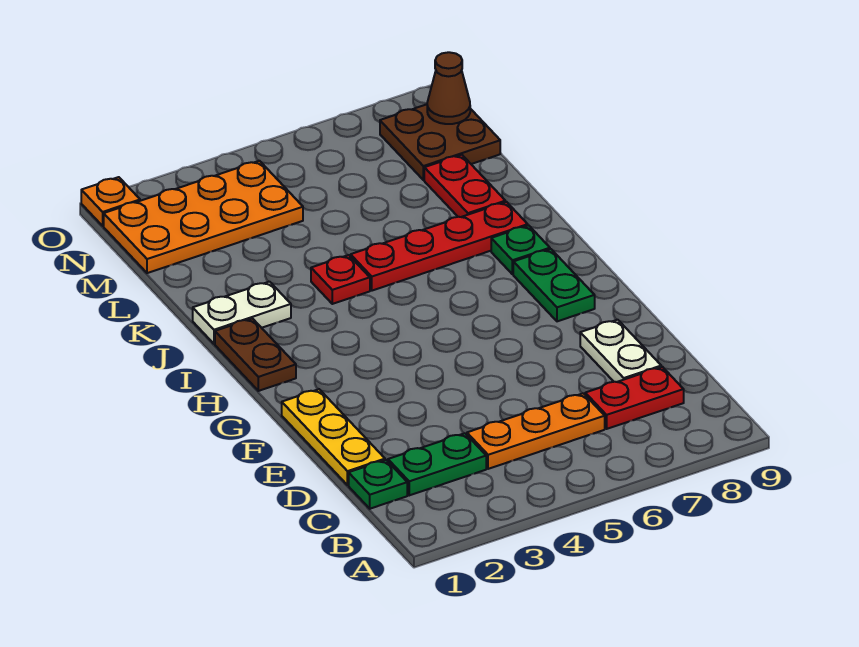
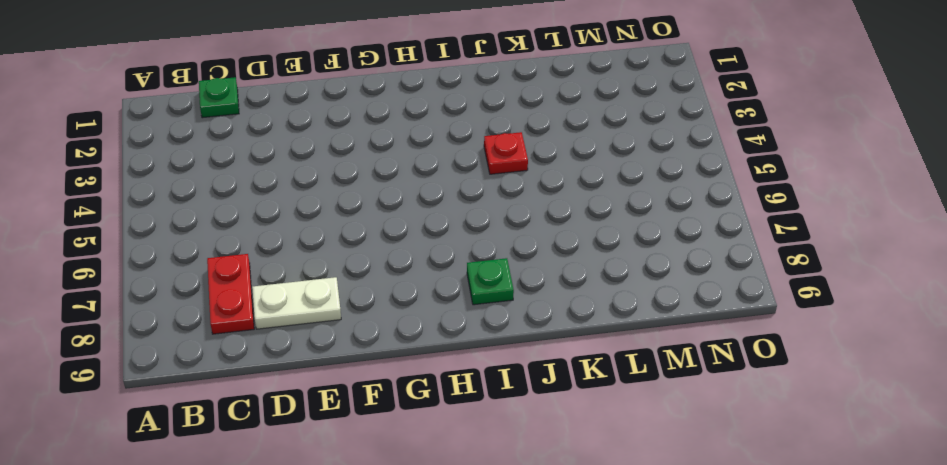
none -> green plate C2:C3 level 1
none -> orange plate C4:C6 level 1
none -> yellow plate D1:F1 level 1

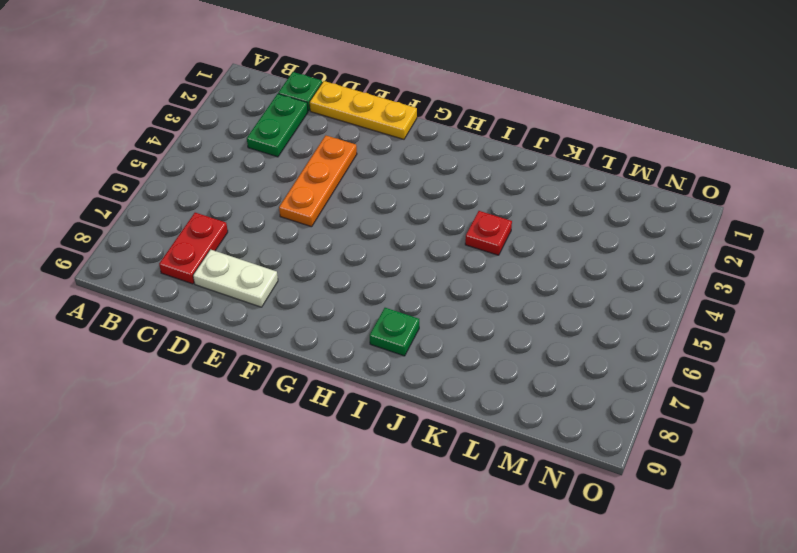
orange plate E3:E5 level 1 -> orange plate C4:C6 level 1
none -> green plate G8:H8 level 1
none -> brown plate H1:I1 level 1
none -> white plate J1:J2 level 1

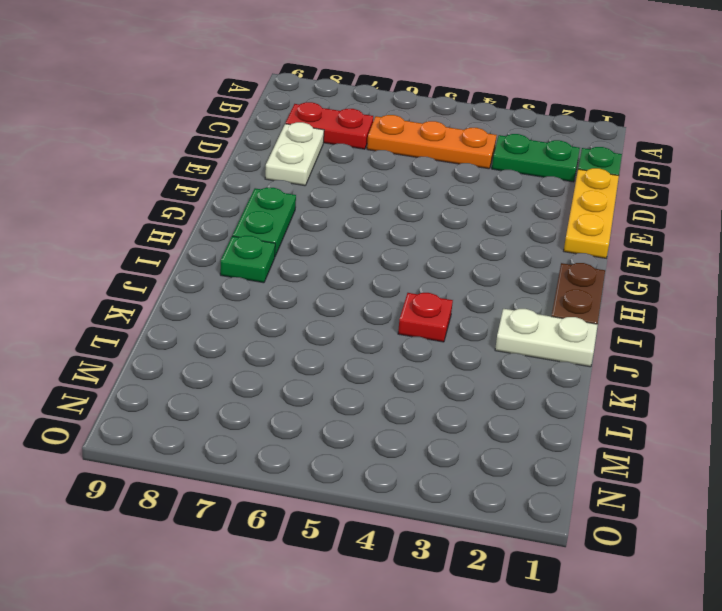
none -> red plate J5:J8 level 1
none -> red plate K8:L8 level 1
none -> orange plate M1:N4 level 1

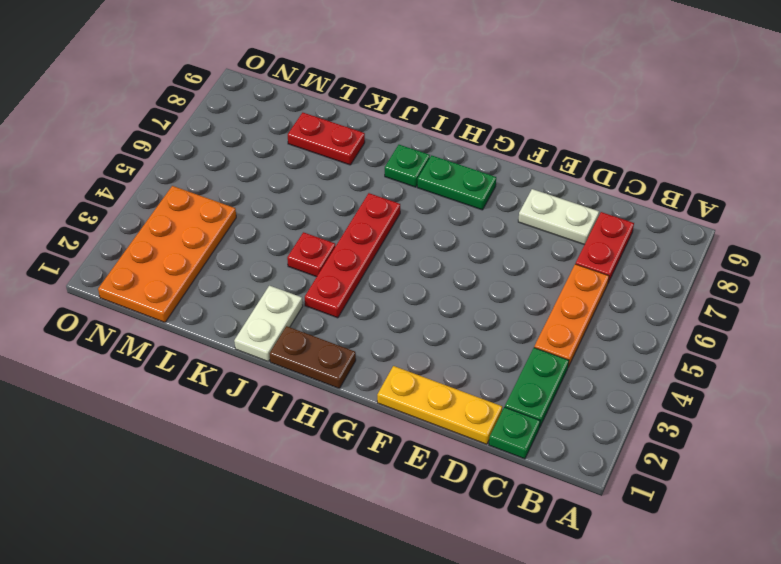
red plate I3:I6 level 1 -> red plate J5:J8 level 1
none -> brown plate M8:N9 level 1
none -> orange plate O1 level 1
none -> brown cone N9 level 2

